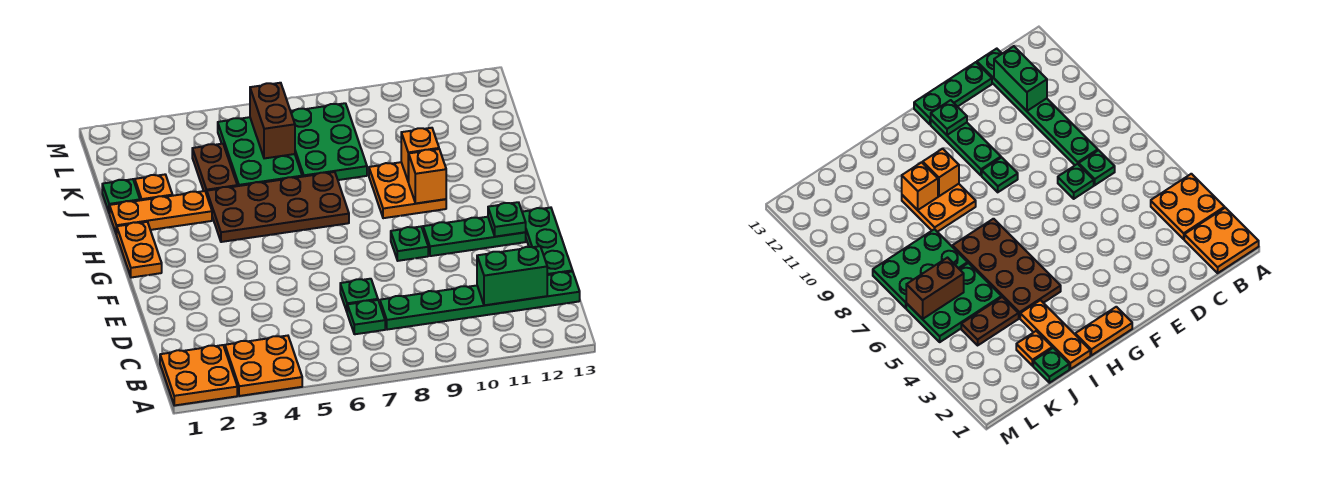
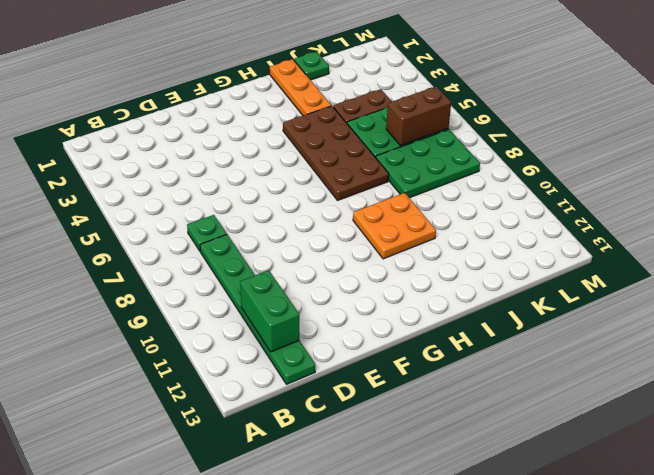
none -> orange plate A1:B2 level 1
none -> orange plate A3:B4 level 1
none -> green plate D7 level 1

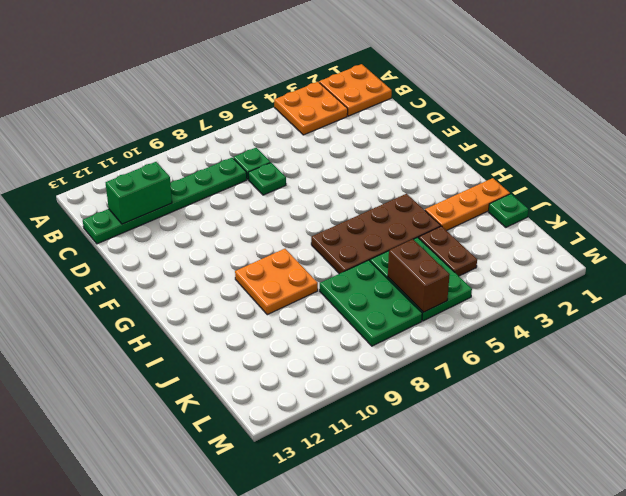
none -> green plate D13:F13 level 1
none -> green plate F9 level 1
none -> green plate F10:F12 level 1

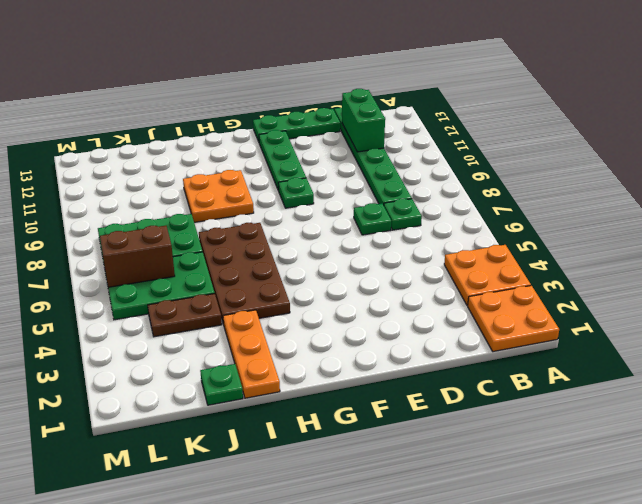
none -> orange plate G1:H1 level 1
none -> orange plate J2 level 1
none -> green plate F12 level 2

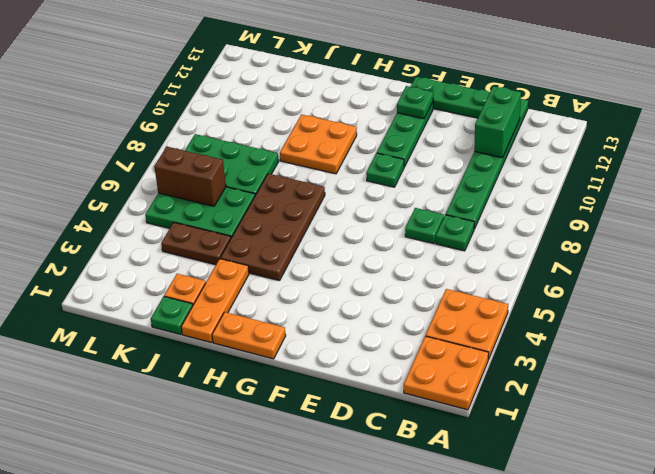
none -> orange brick H10 level 2
none -> orange brick I10 level 2

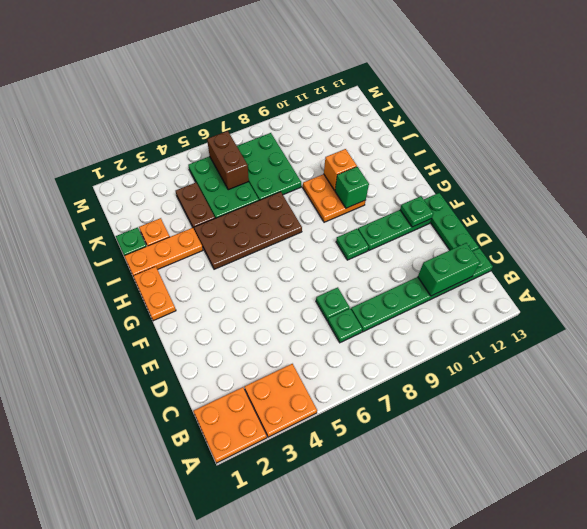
green brick H10 level 2 -> orange brick H10 level 2

